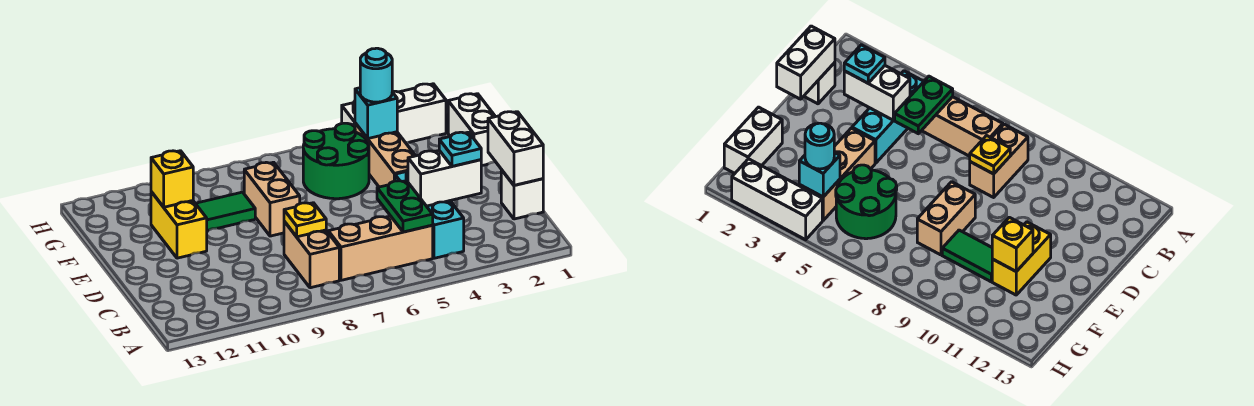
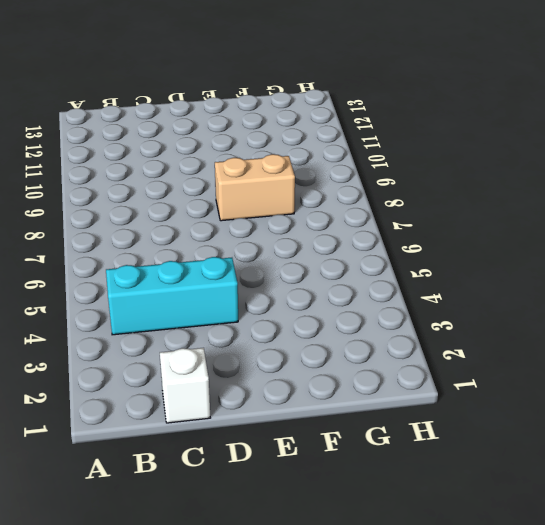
none -> tan brick B5:B7 level 1
none -> tan brick B8:C8 level 1
none -> tan brick E4:G4 level 1

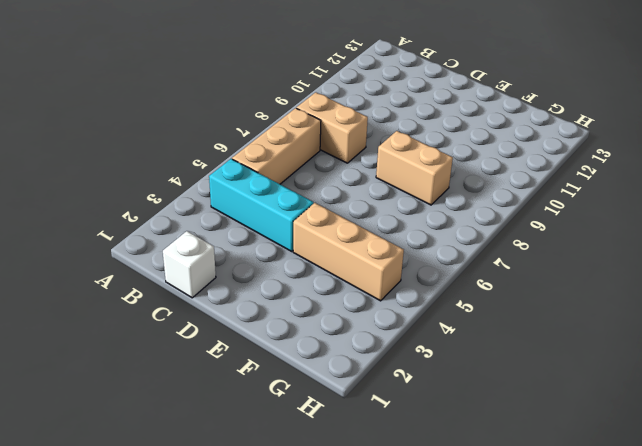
none -> yellow brick E11:F11 level 1
none -> white brick F1:G1 level 1
none -> green round brick F5:G6 level 1

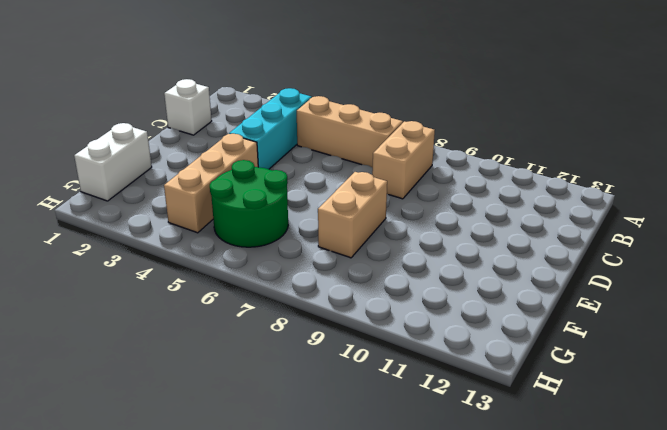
none -> yellow brick E11:F11 level 1
none -> green tile F9:F10 level 1
none -> white brick H2:H4 level 1

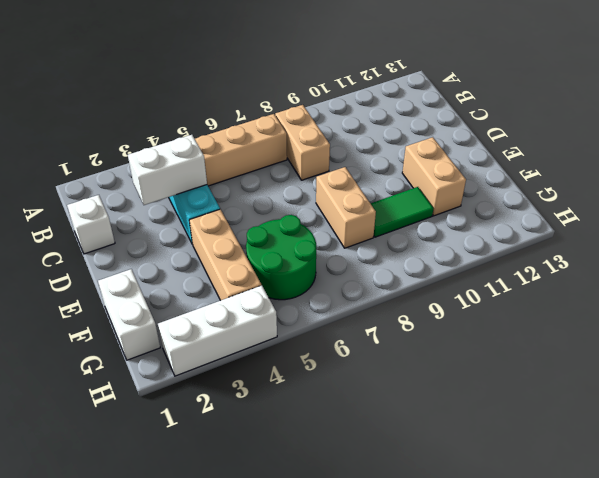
tan brick E11:F11 level 1 -> yellow brick E11:F11 level 1
none -> green plate B5:C5 level 2
none -> white brick C1:D1 level 2
none -> yellow plate C8 level 2

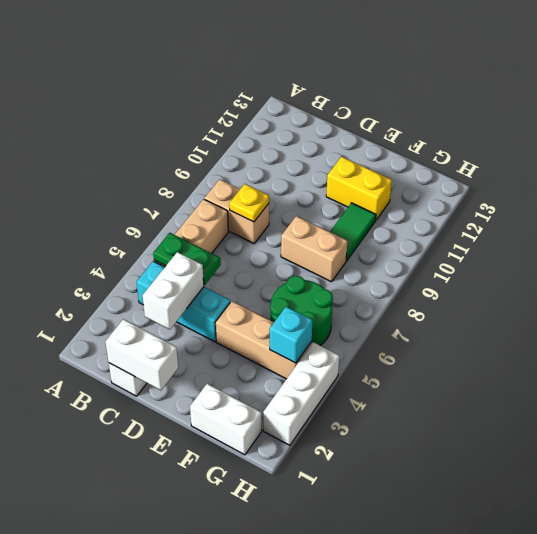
none -> yellow brick F11 level 2
none -> cyan plate C3 level 3
none -> cyan round brick G4 level 3

